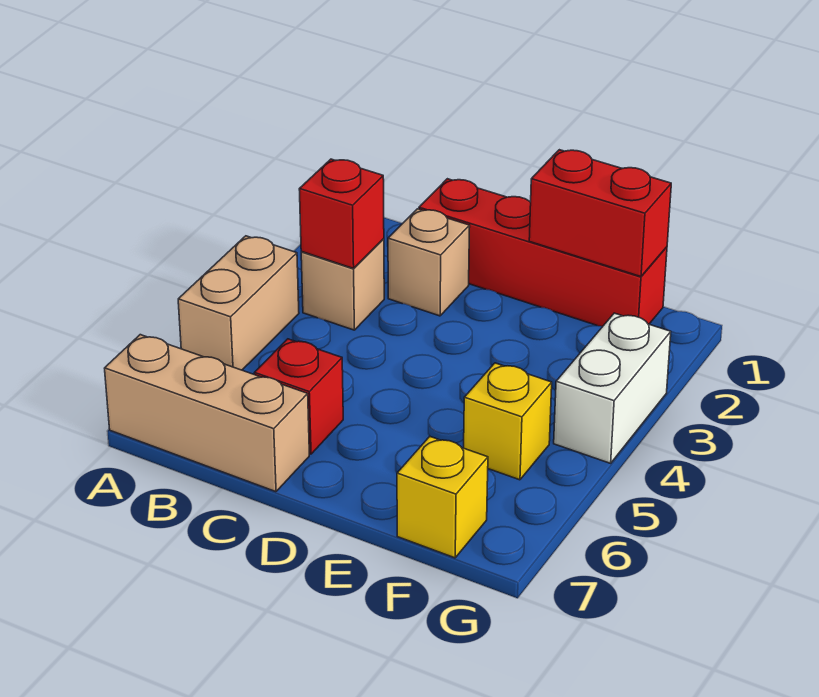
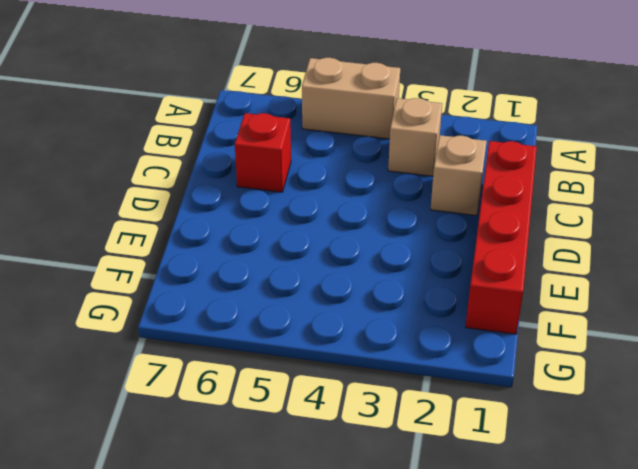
none -> tan brick A7:C7 level 1
none -> yellow brick F5 level 1

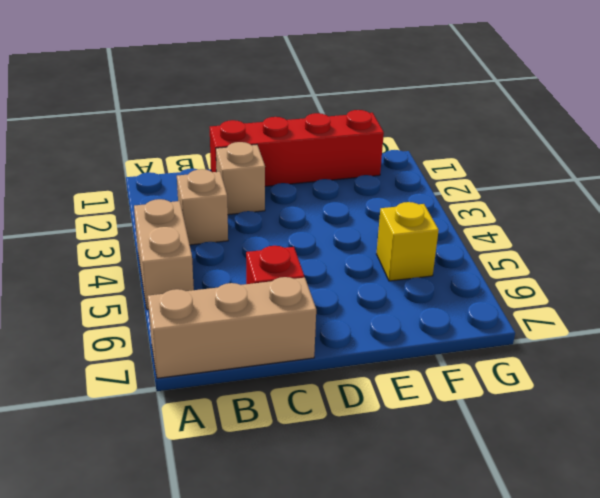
none -> yellow brick F7 level 1
none -> white brick G3:G4 level 1

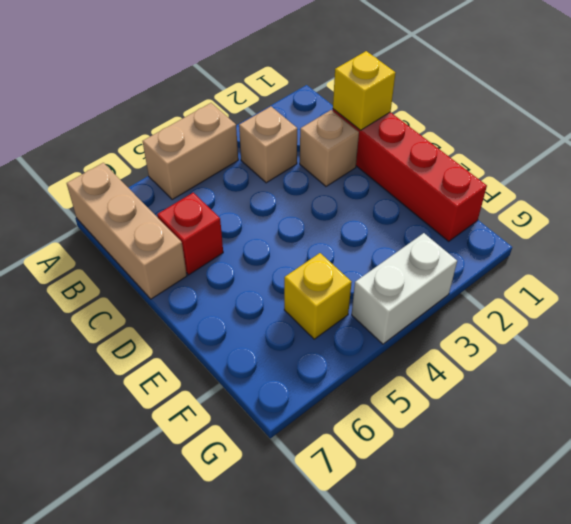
yellow brick C1 level 2 -> yellow brick F7 level 1
none -> red brick B3 level 2
none -> red brick E1:F1 level 2

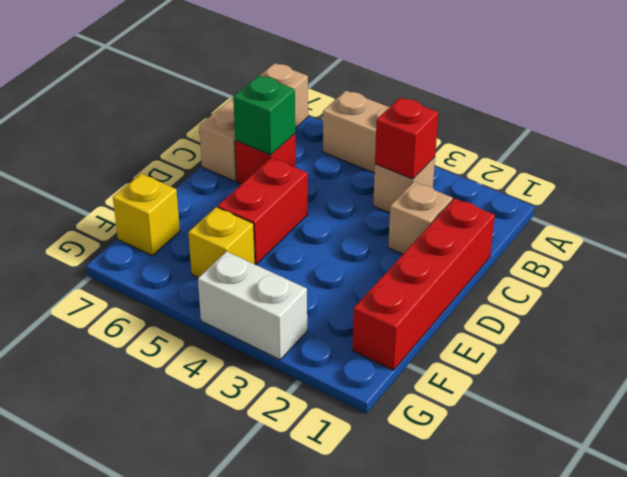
green brick C6 level 2 -> none
red brick D5:E5 level 1 -> red brick E1:F1 level 2

